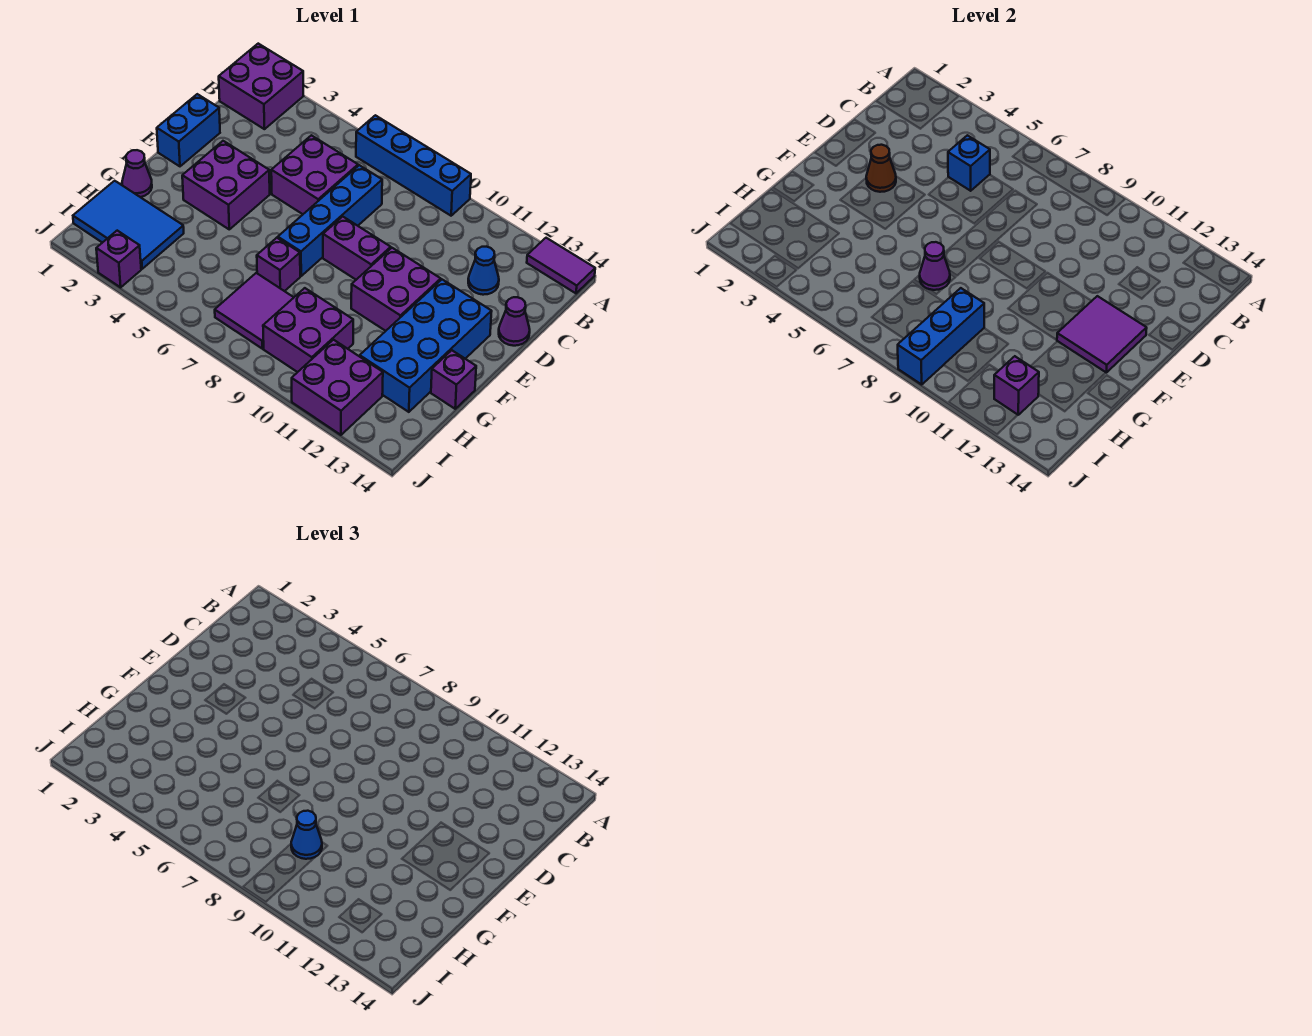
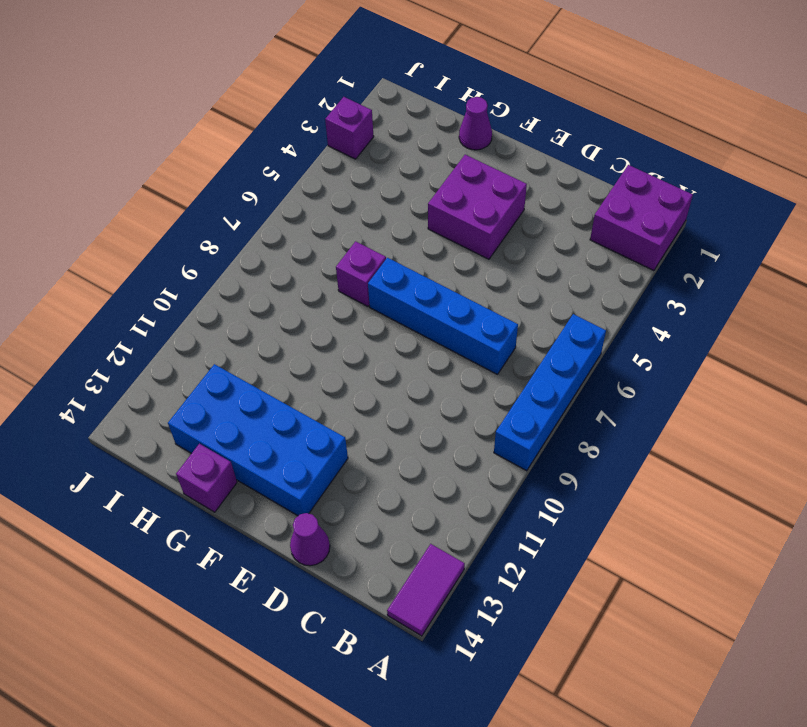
none -> purple brick C5:D6 level 1
none -> blue cone C12 level 1
none -> blue brick D1:E1 level 1

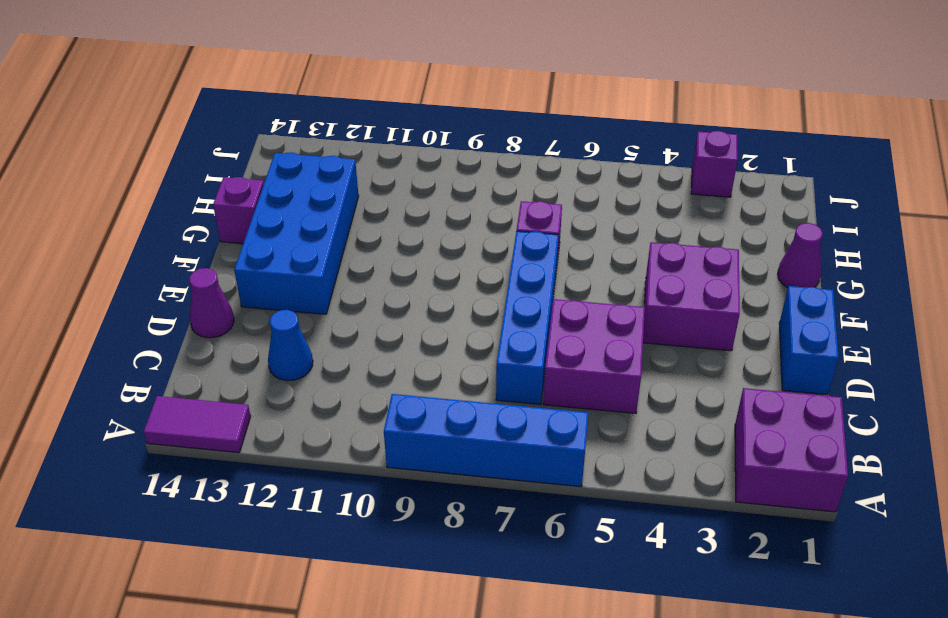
none -> purple brick E8:E9 level 1
none -> purple brick E10:F11 level 1
none -> blue tile H1:I3 level 1

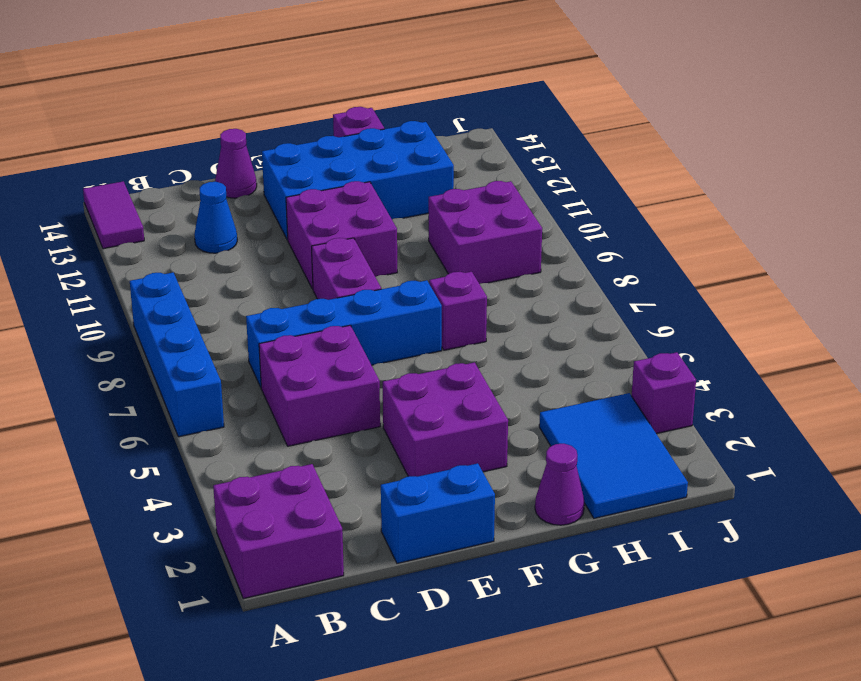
none -> purple tile H7:I8 level 1
none -> purple brick I11:J12 level 1
none -> blue brick C5 level 2

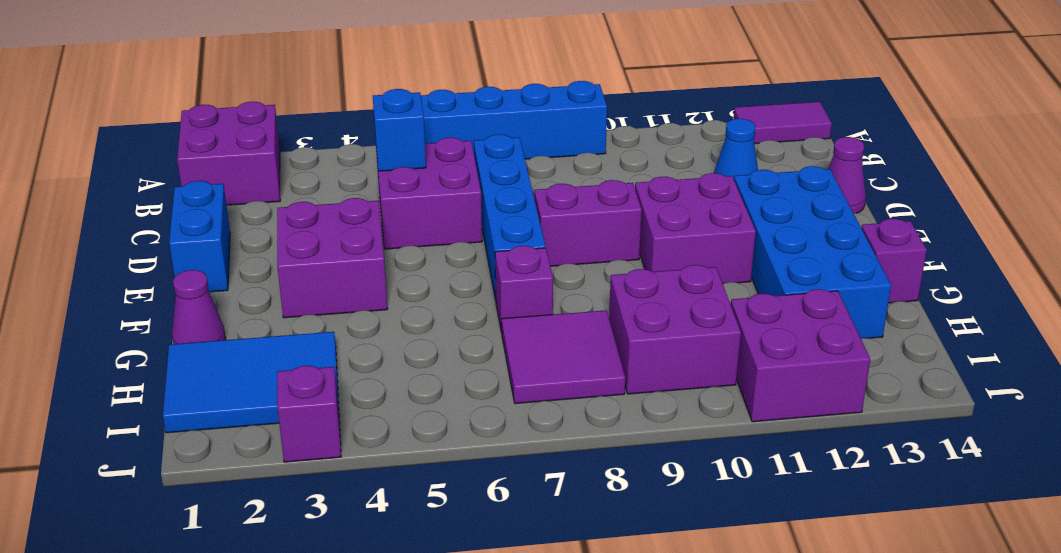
none -> brown cone E3 level 2
none -> purple tile E12:F13 level 2
none -> purple cone G7 level 2

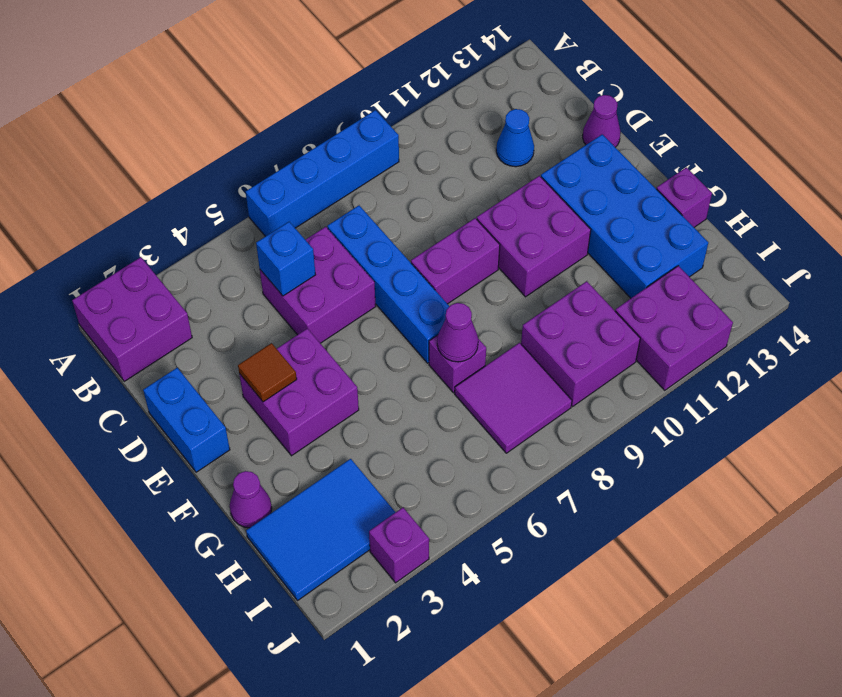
brown tile E3 level 2 -> brown cone E3 level 2
none -> purple tile A13:A14 level 1
none -> purple tile E12:F13 level 2
none -> blue brick H9:J9 level 2

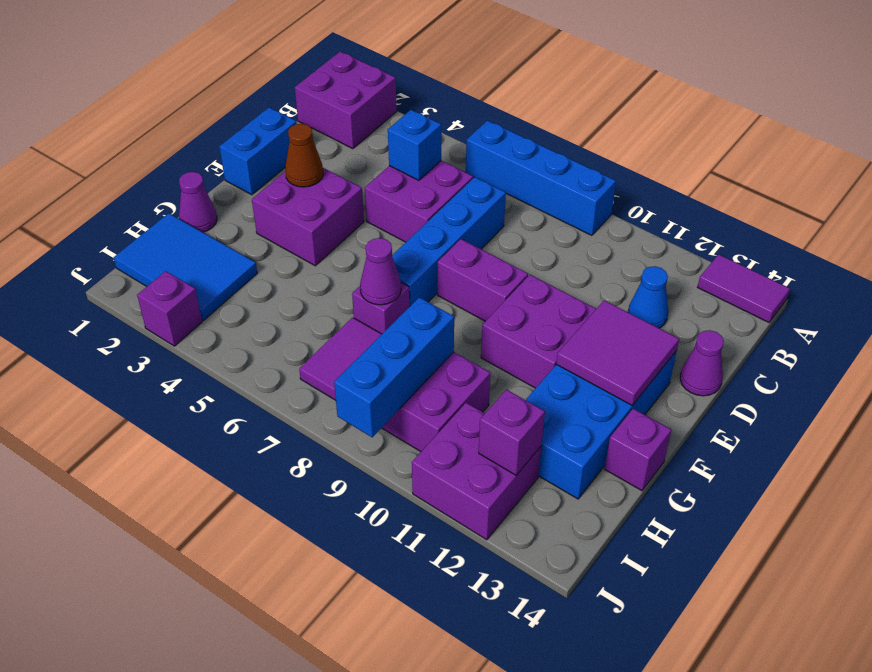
none -> blue cone H9 level 3

